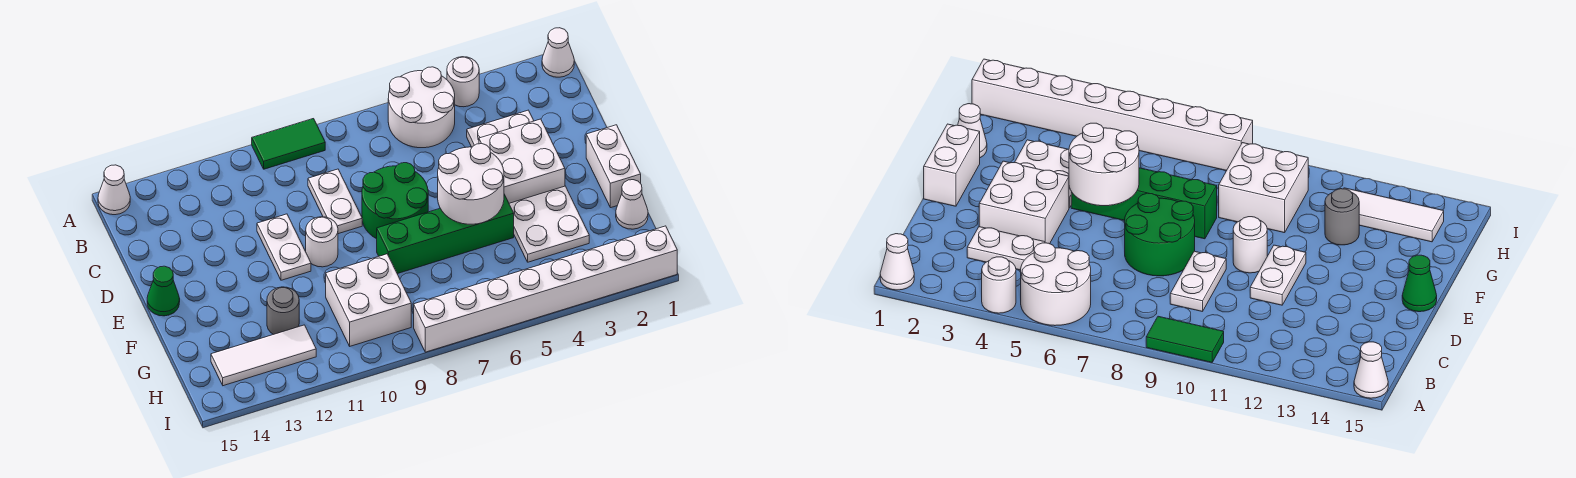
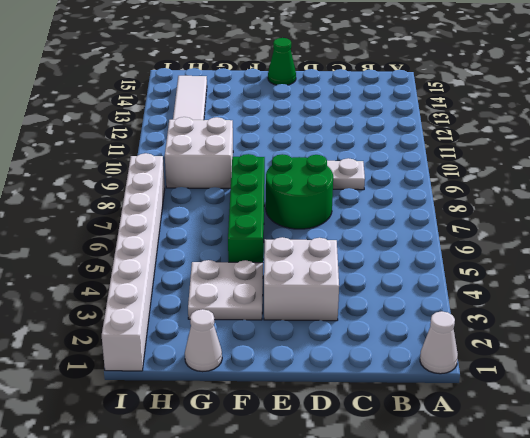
none -> white round brick A4 level 1
none -> white round brick A5:B6 level 1
none -> green tile A9:A10 level 1

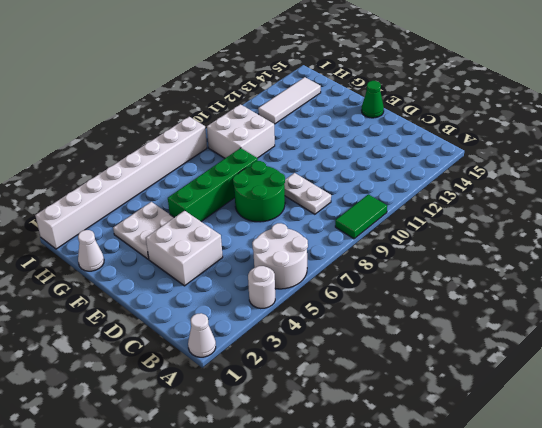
none -> white cone A15 level 1
none -> white plate C3:C4 level 1
none -> white plate D11:E11 level 1

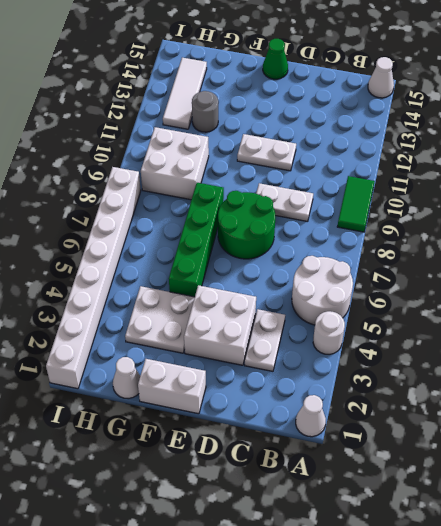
none -> white round brick E10 level 1
none -> white round brick E5:F6 level 2

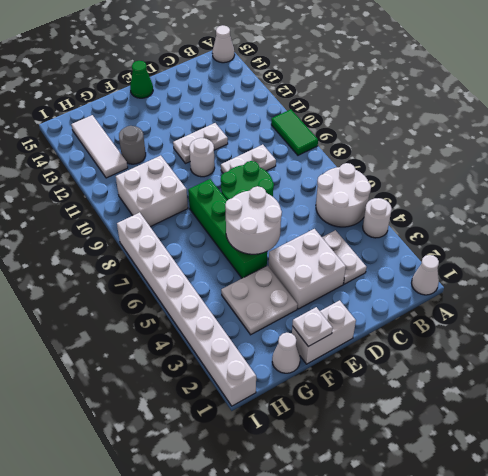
white plate F1 level 2 -> none

